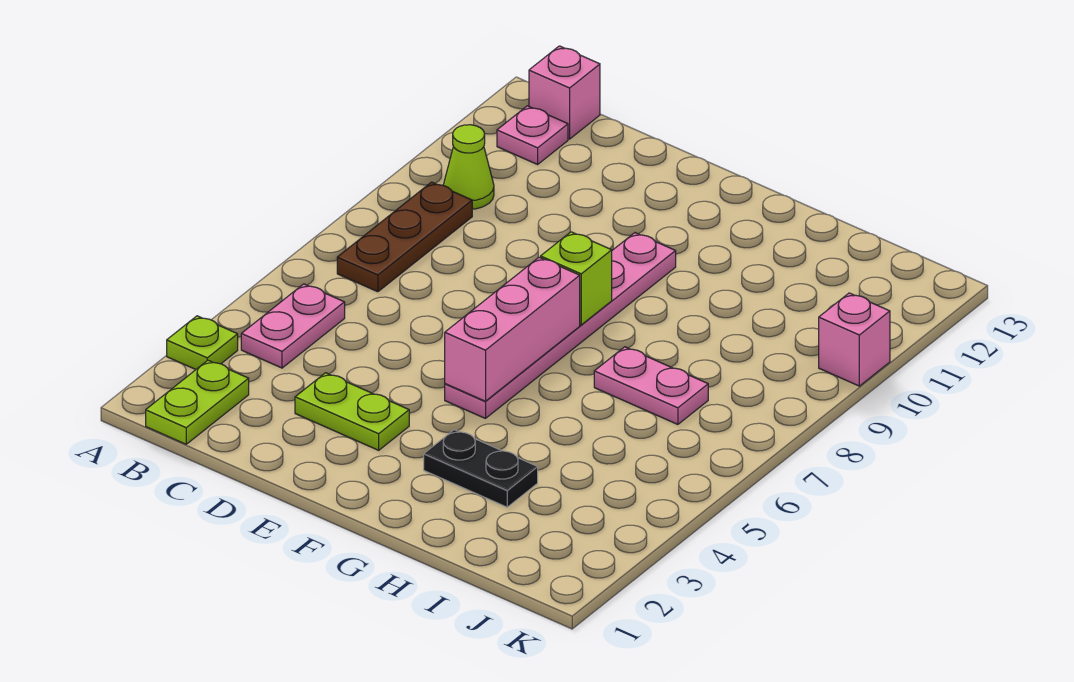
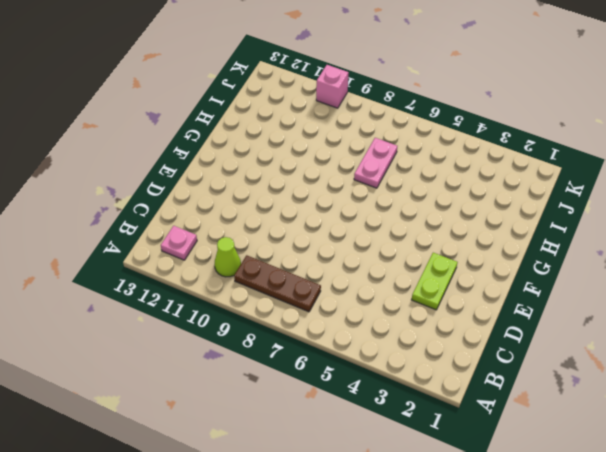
none -> lime plate A3 level 1
none -> lime plate B1:B2 level 1
none -> pink plate B4:B5 level 1

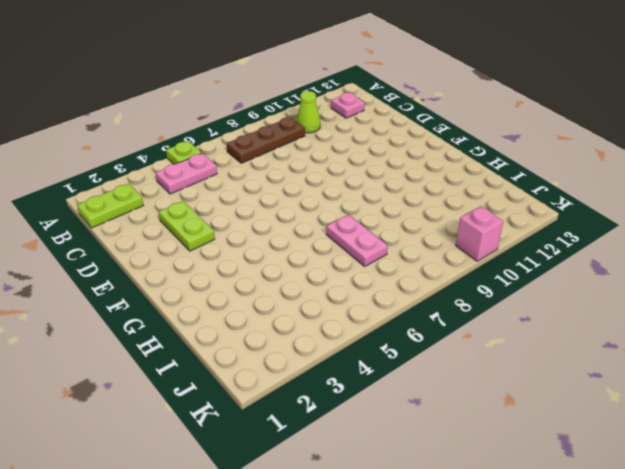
lime plate A5 level 1 -> lime plate A3 level 1
none -> pink brick B13 level 1
none -> pink plate F5:F10 level 1
none -> black plate G3:H3 level 1

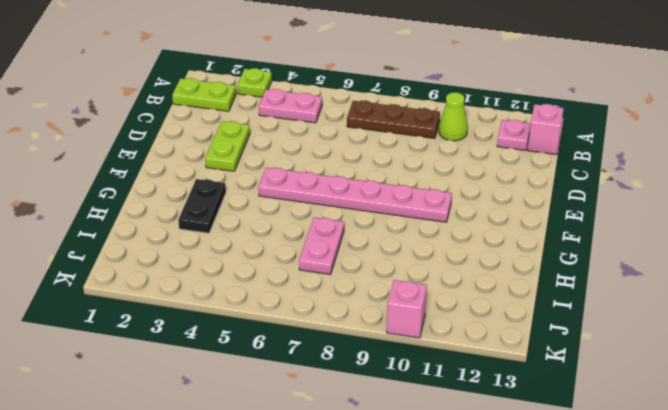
none -> pink brick F5:F7 level 2
none -> lime brick F8 level 2

